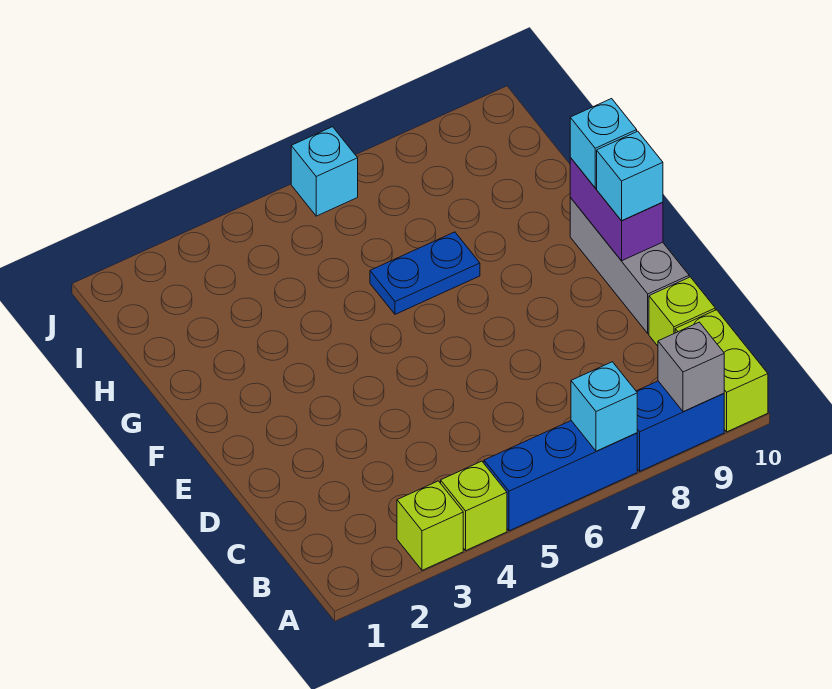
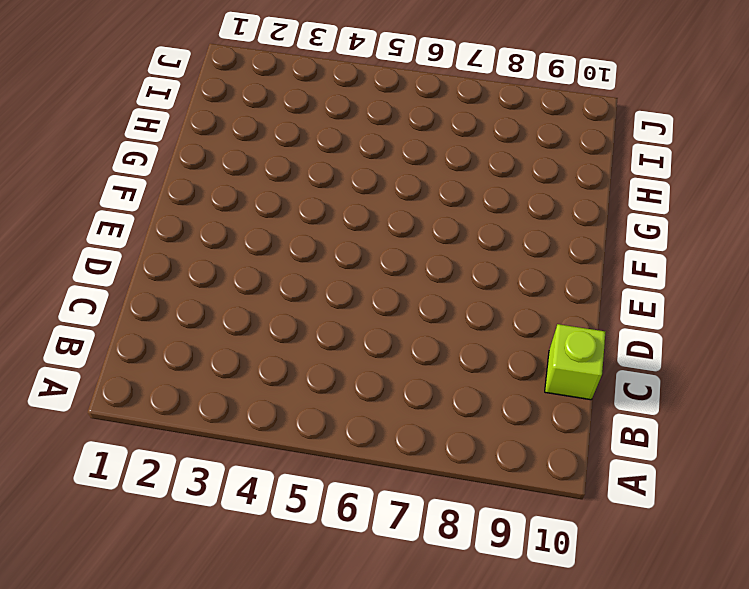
none -> lime brick A3 level 1
none -> lime brick A4 level 1
none -> blue brick A5:A7 level 1

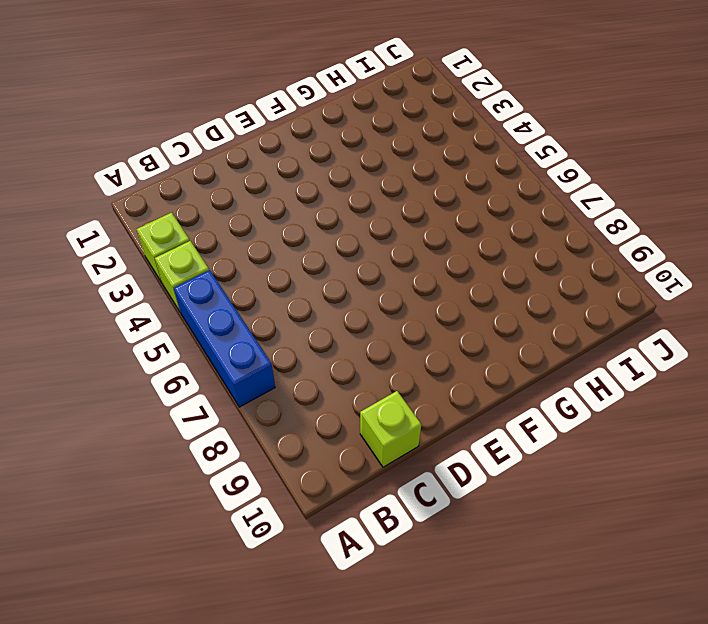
none -> blue brick A8:A9 level 1
none -> lime brick A10:B10 level 1
none -> grey brick D10:F10 level 1

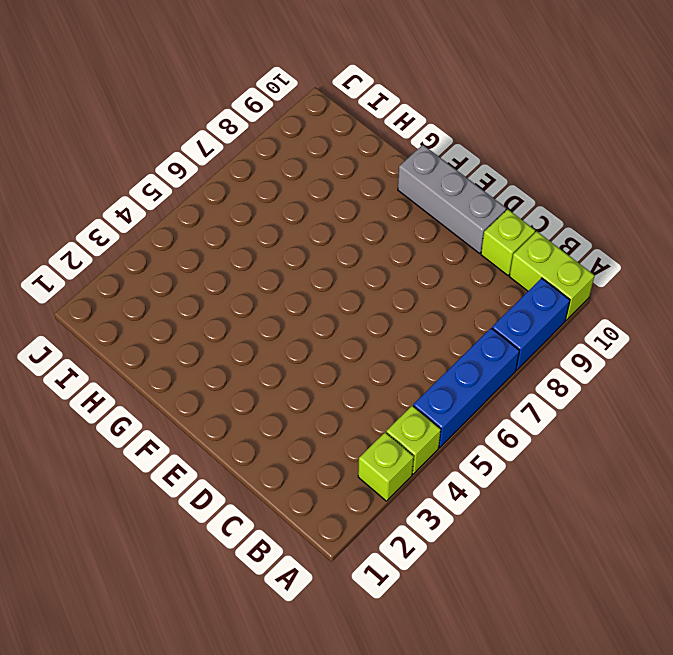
none -> blue plate G6:G7 level 1
none -> cyan brick J6 level 1
none -> cyan brick A7 level 2

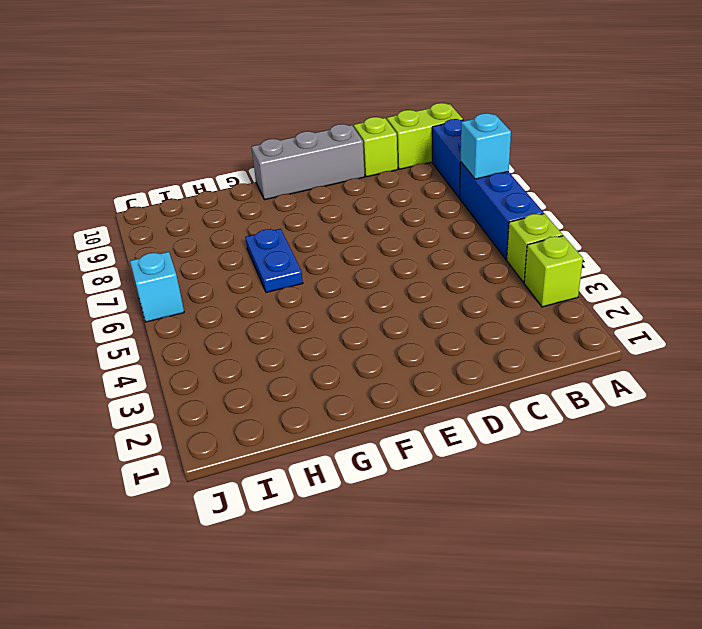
none -> grey brick A9 level 2
none -> purple brick E10:F10 level 2
none -> cyan brick E10 level 3

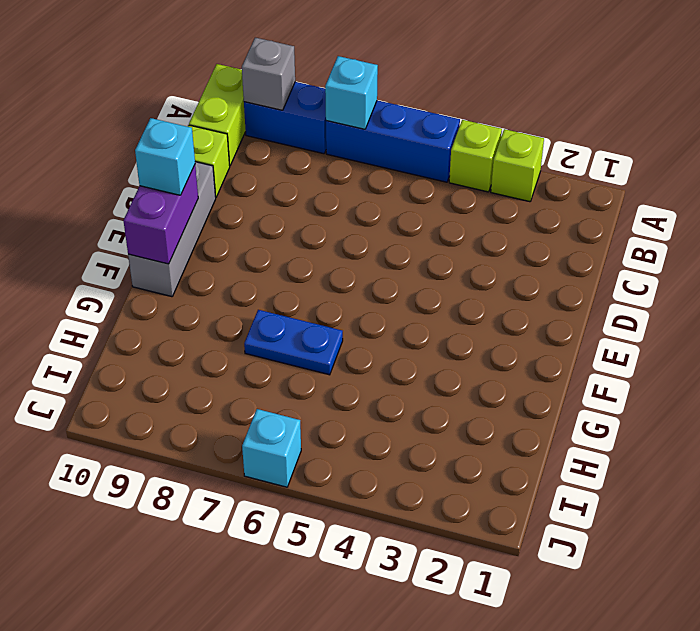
none -> cyan brick F10 level 3

